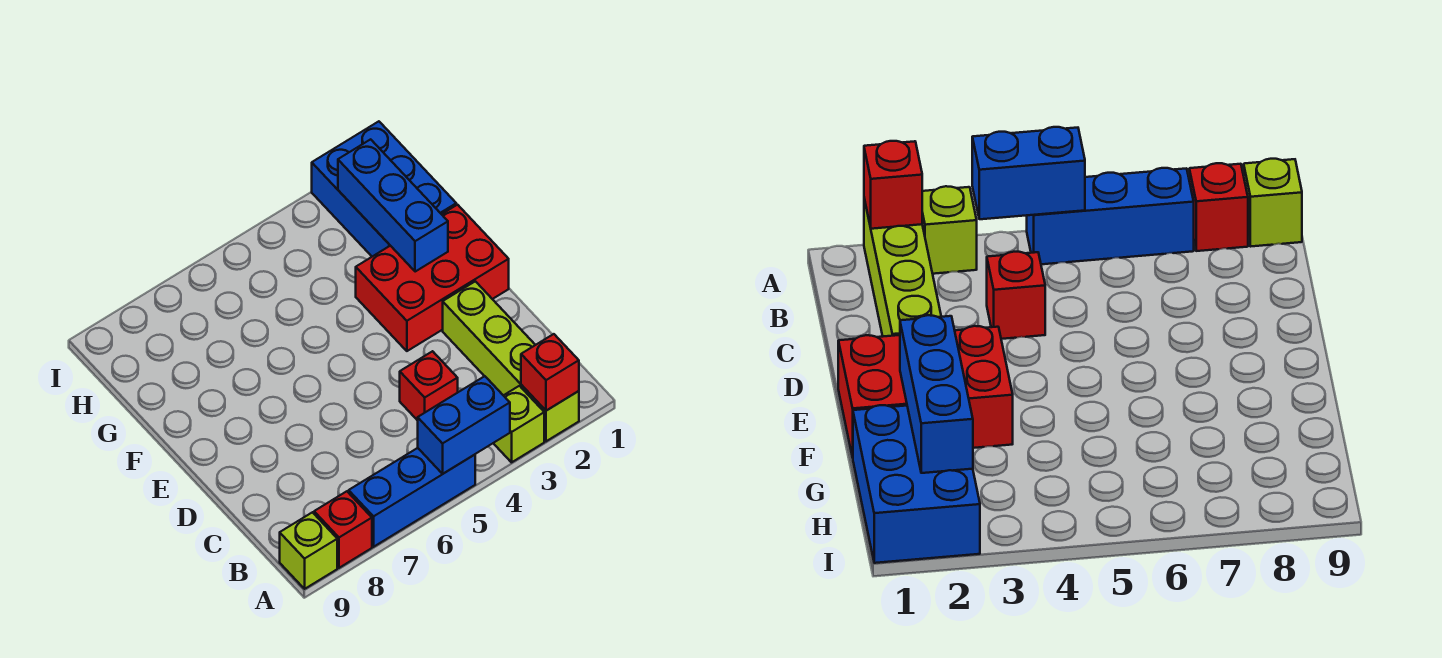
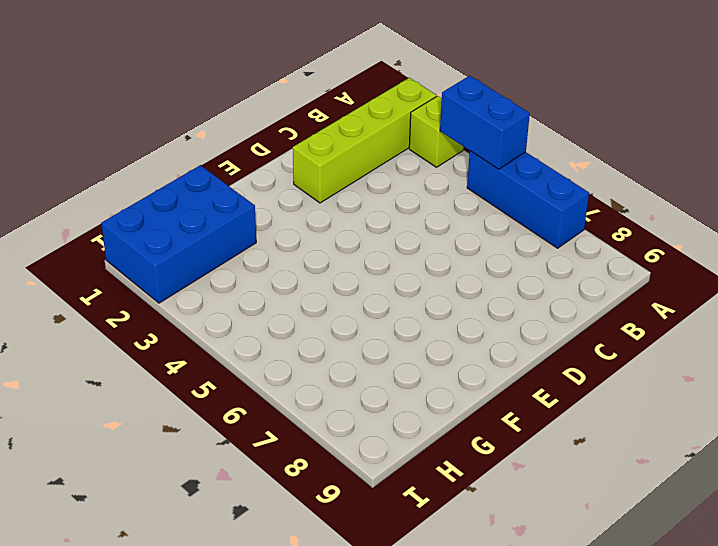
none -> red brick A8 level 1
none -> lime brick A9 level 1

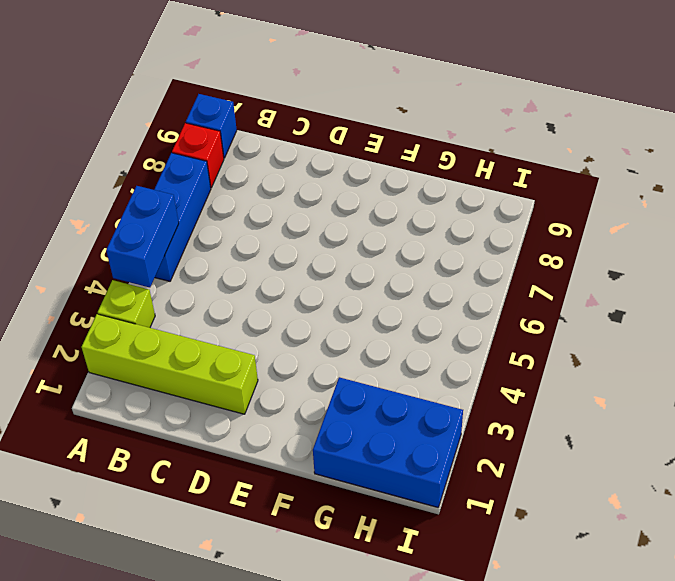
blue brick A9 level 1 -> lime brick A9 level 1
none -> red brick C4 level 1
none -> red brick E1:F3 level 1

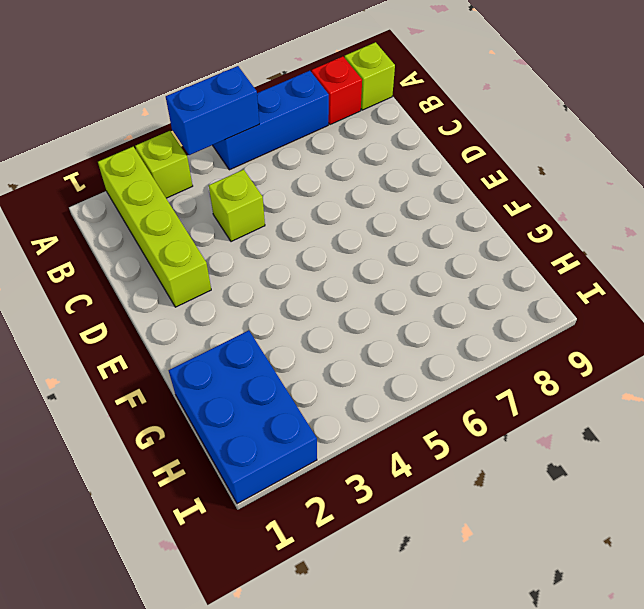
lime brick C4 level 1 -> red brick C4 level 1
none -> red brick E1:F3 level 1
none -> red brick A2 level 2

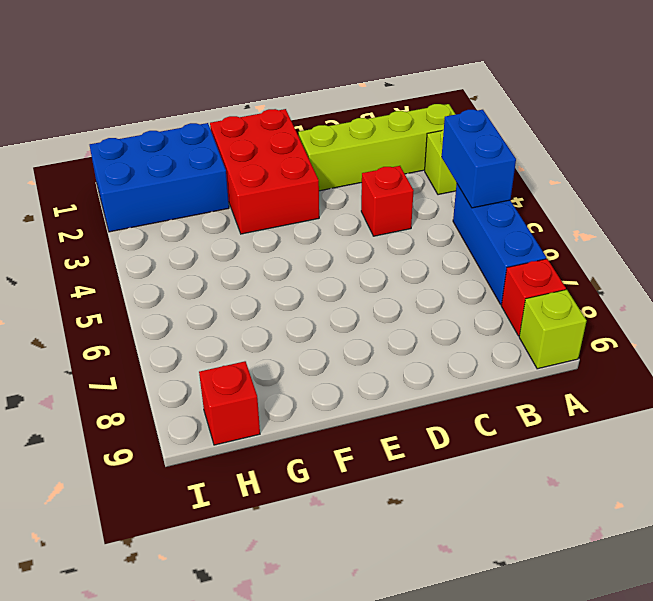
red brick H9 level 1 -> red brick A2 level 2
none -> blue brick F2:H2 level 2

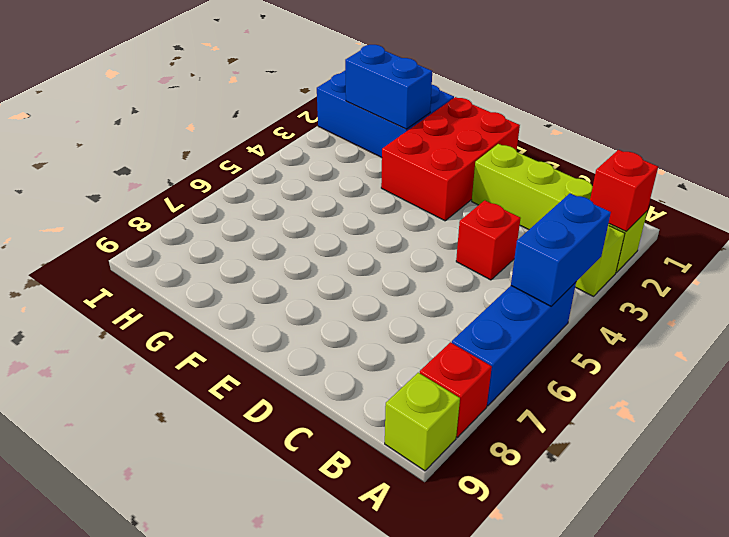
blue brick G2:H2 level 2 -> blue brick F2:H2 level 2

